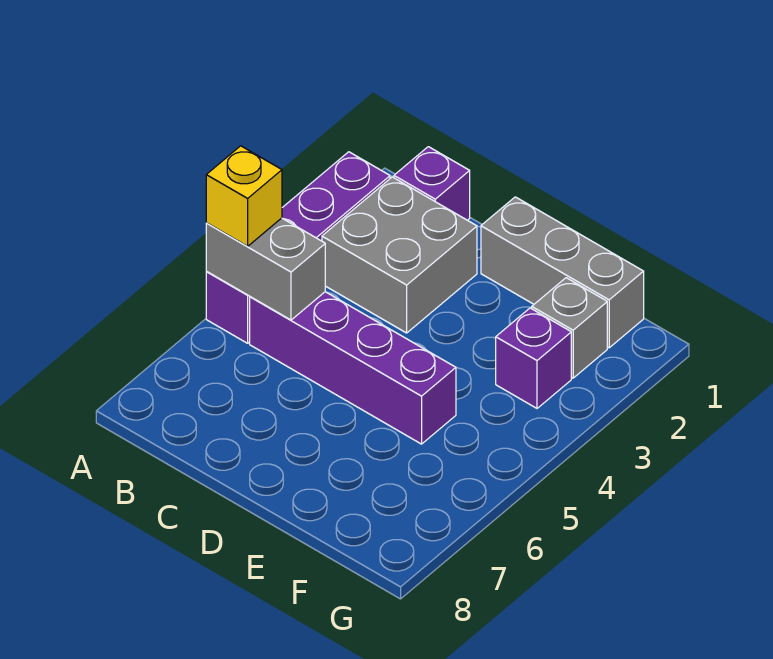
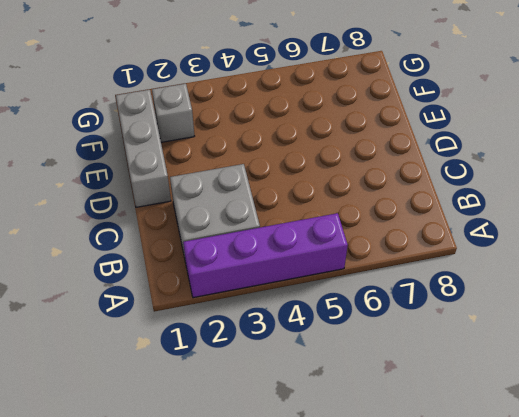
none -> purple brick B1 level 1
none -> purple brick B5:E5 level 1

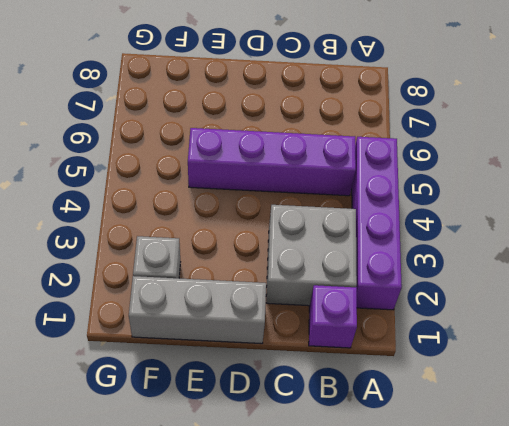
none -> purple brick F3 level 1
none -> grey brick A5:B5 level 2

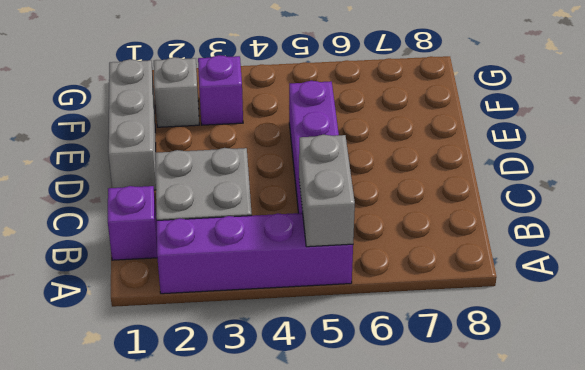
none -> yellow brick A5 level 3

